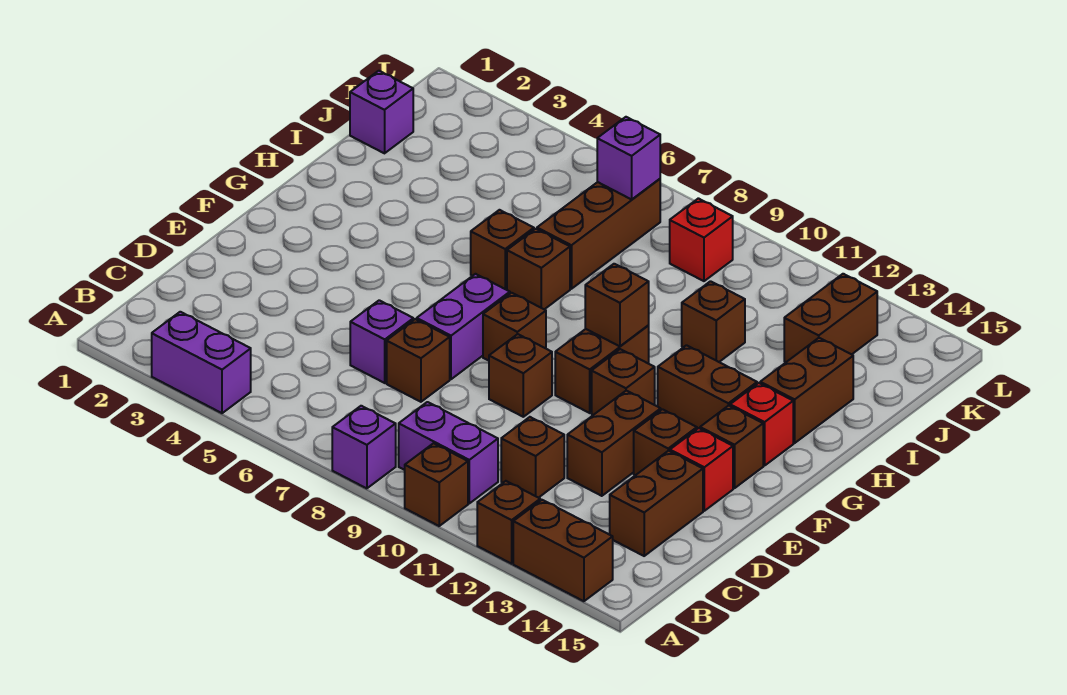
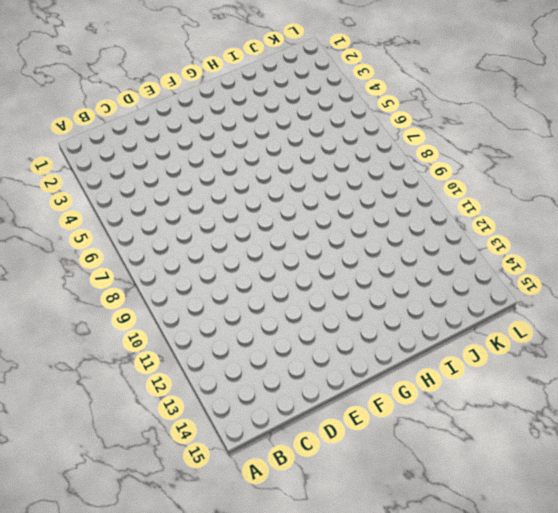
none -> purple brick A3:A4 level 1
none -> purple brick A8 level 1
none -> brown brick A10 level 1
none -> brown brick A12 level 1

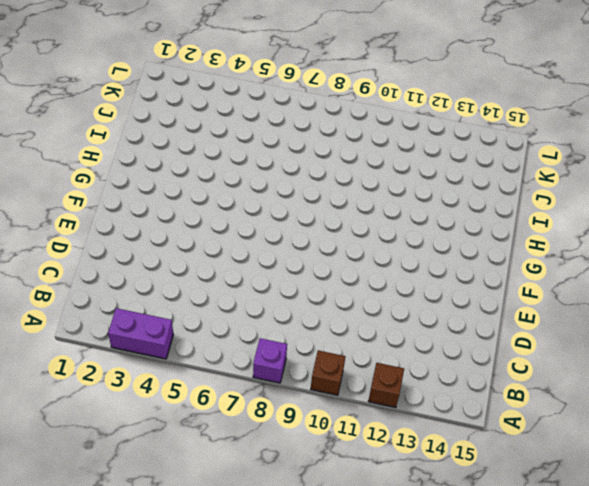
none -> brown brick A13:A14 level 1
none -> purple brick B9:B10 level 1
none -> brown brick C11 level 1
none -> brown brick C14:D14 level 1

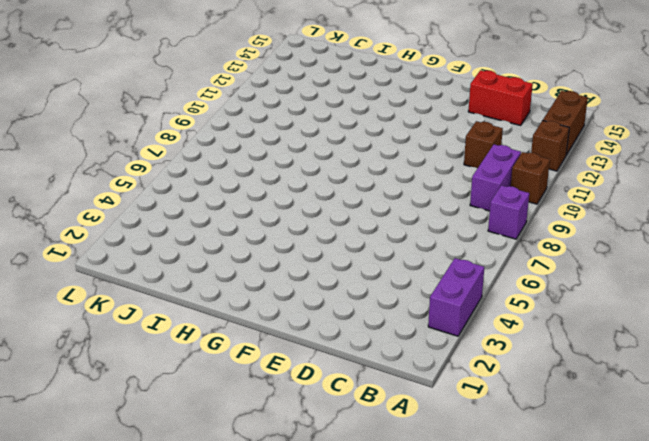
red brick C14:D14 level 1 -> brown brick C14:D14 level 1
none -> purple brick D6 level 1
none -> brown brick D7 level 1
none -> brown brick D12:E12 level 1
none -> purple brick E7:F7 level 1

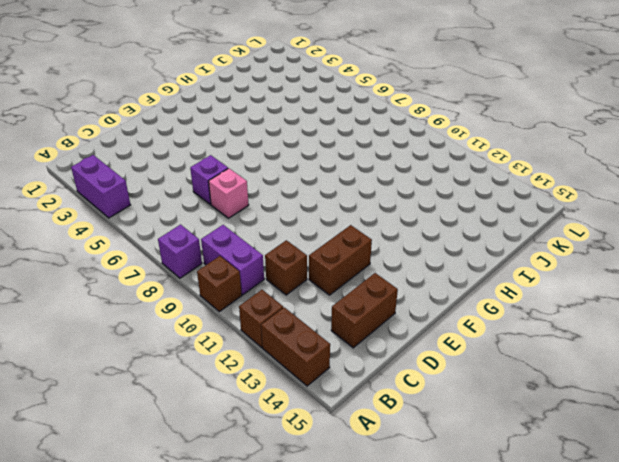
pink brick D7 level 1 -> brown brick D7 level 1
none -> purple brick E7:F7 level 1
none -> brown brick E9 level 1
none -> brown brick E13 level 1
none -> red brick E14 level 1

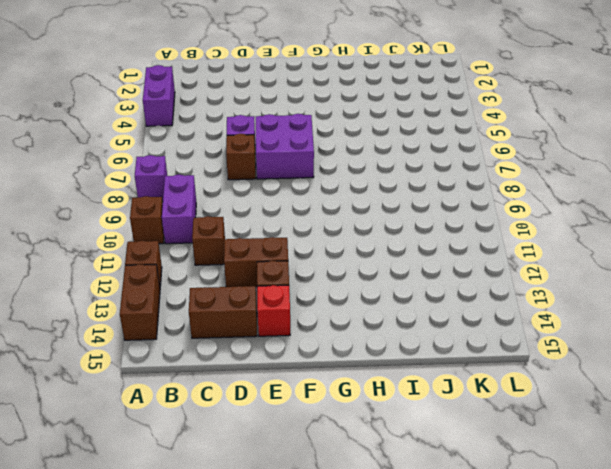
purple brick E6:F7 level 1 -> purple brick E7:F7 level 1
none -> brown brick E9 level 1
none -> brown brick F8 level 1
none -> brown brick F10:G10 level 1
none -> brown brick F11 level 1

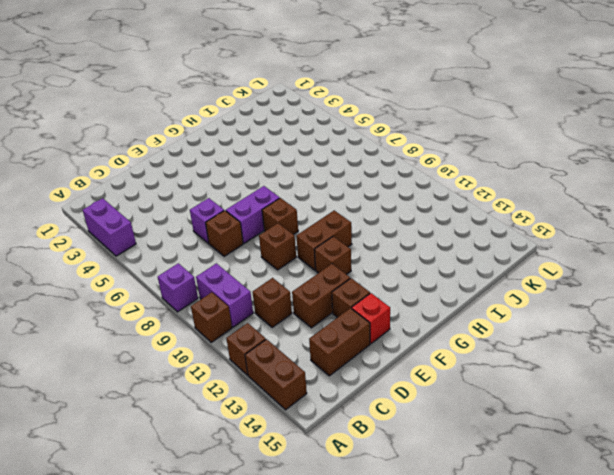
none -> brown brick F14 level 1
none -> brown brick G12:G13 level 1
none -> red brick G14 level 1
none -> brown brick H6 level 1

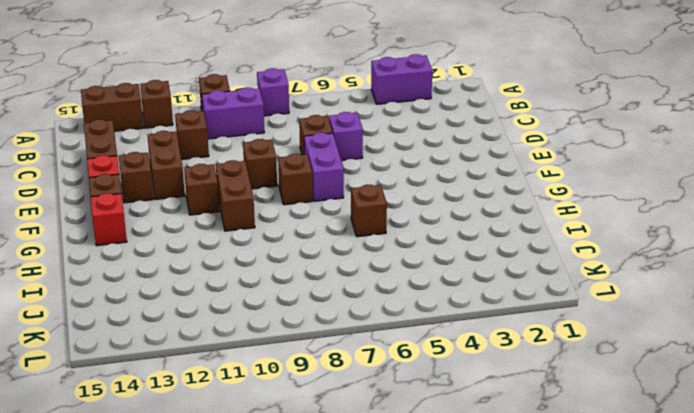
none -> brown brick G12:G13 level 1
none -> brown brick H7 level 1
none -> brown brick H14:I14 level 1
none -> brown brick I7:K7 level 1

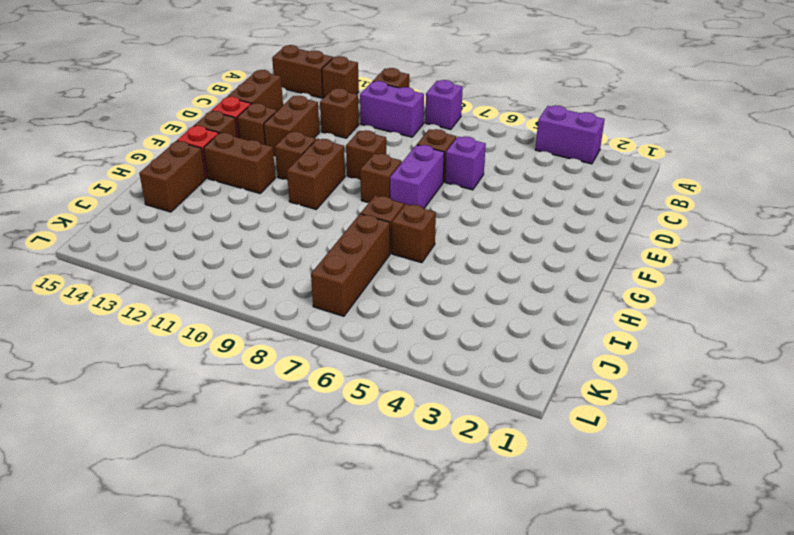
none -> brown brick I11 level 1
none -> purple brick J1 level 1
none -> brown brick J13:K13 level 1
none -> red brick K9 level 1

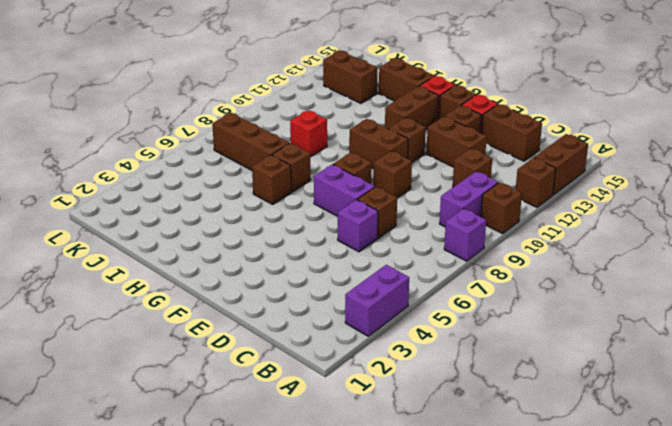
red brick I9 level 1 -> red brick K9 level 1
none -> brown brick I11 level 1
none -> purple brick J1 level 1
none -> brown brick G10 level 2
none -> purple brick K7 level 2

